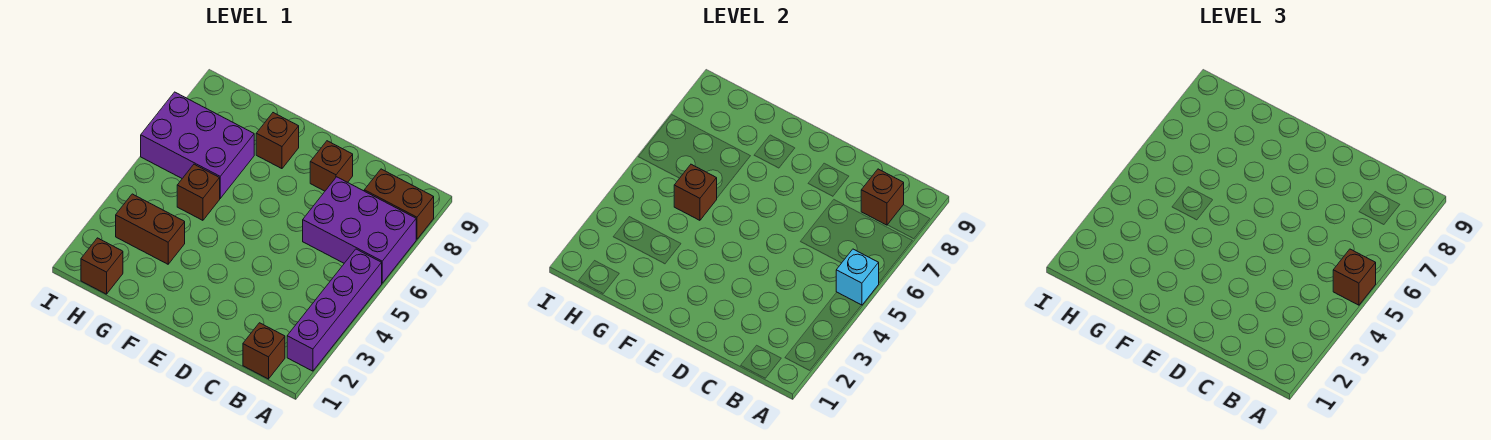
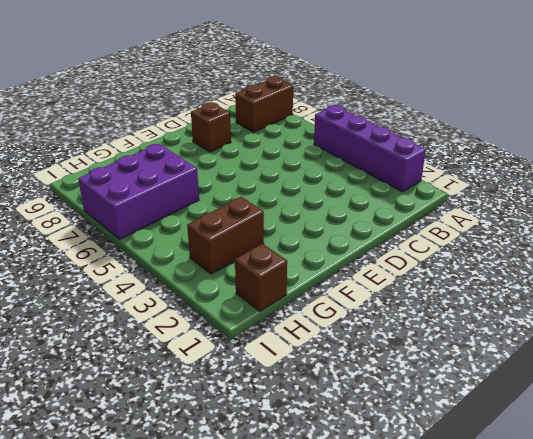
none -> purple brick A6:C7 level 1
none -> brown brick B1 level 1
none -> brown brick F8 level 1

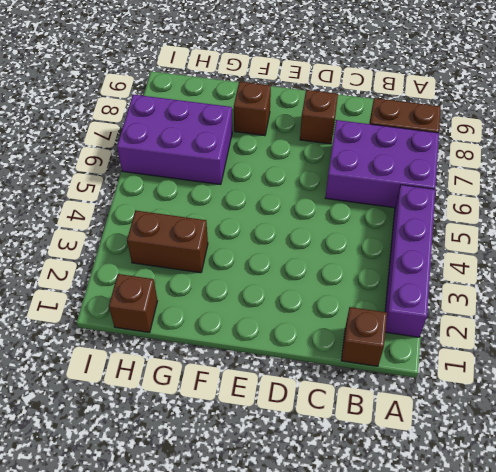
none -> brown brick G5 level 1
none -> cyan brick A5 level 2
none -> brown brick B8 level 2

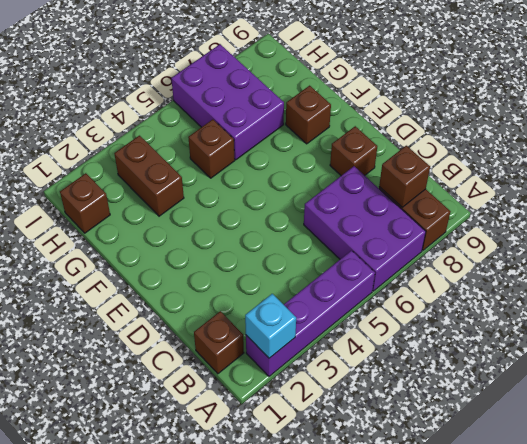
cyan brick A2 level 2 -> cyan brick A5 level 2
none -> brown brick G5 level 2
none -> brown brick A5 level 3

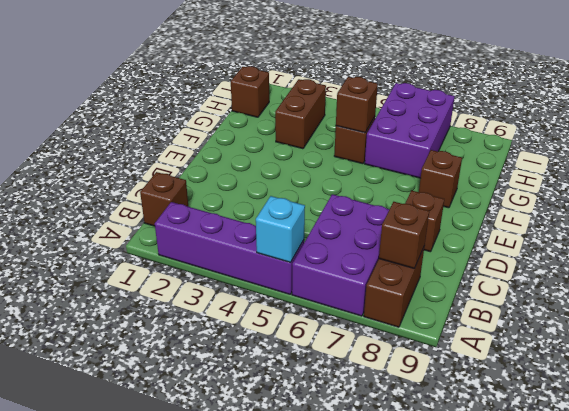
none -> brown brick A5 level 3

